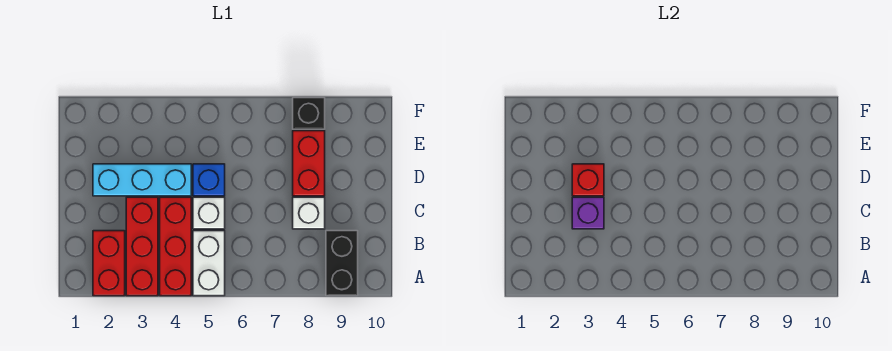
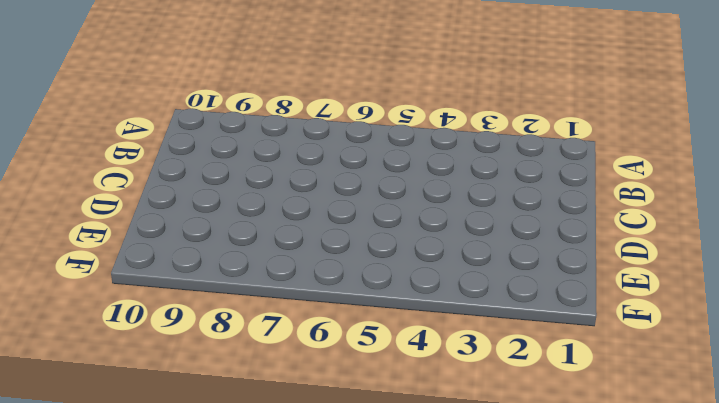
none -> red brick A2:B2 level 1
none -> red brick A3:C3 level 1
none -> red brick A4:C4 level 1

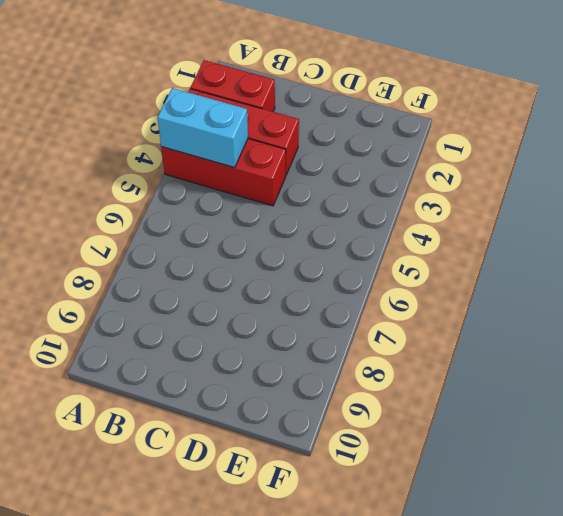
cyan brick A4:B4 level 2 -> none
none -> white brick A5:B5 level 1
none -> black brick A9:B9 level 1
none -> white brick C5 level 1

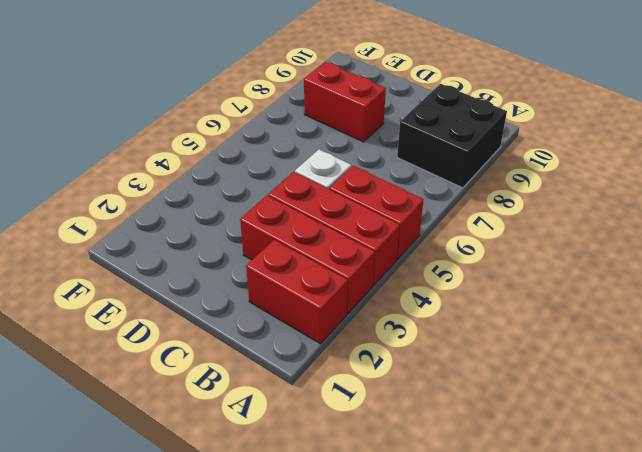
red brick A5:B5 level 1 -> white brick A5:B5 level 1
black brick A8:B9 level 1 -> black brick A9:B9 level 1
none -> white brick C8 level 1
none -> cyan brick D2:D4 level 1
none -> blue brick D5 level 1

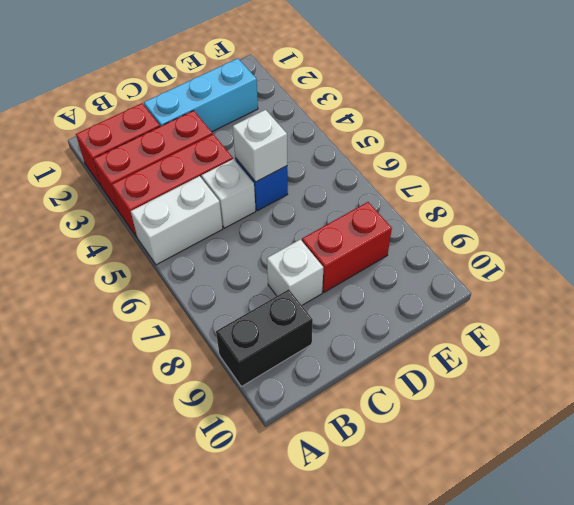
cyan brick C2:E2 level 1 -> cyan brick D2:D4 level 1
white brick D5 level 2 -> none
none -> black brick F8 level 1
none -> purple brick C3 level 2
none -> red brick D3 level 2

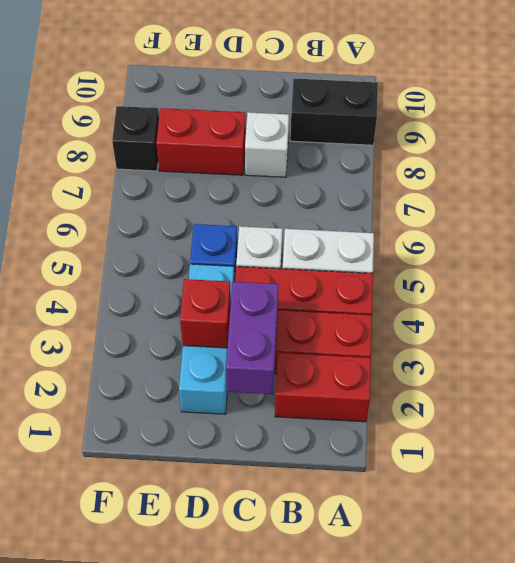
purple brick C2:C3 level 2 -> purple brick C3 level 2

